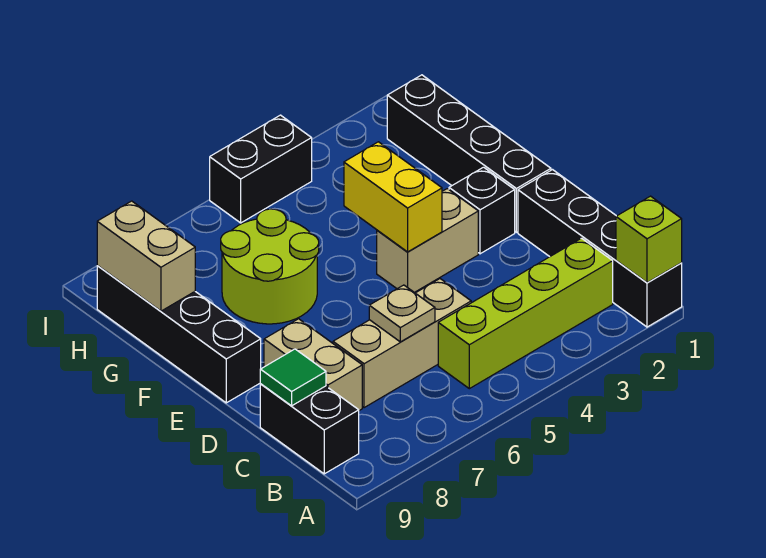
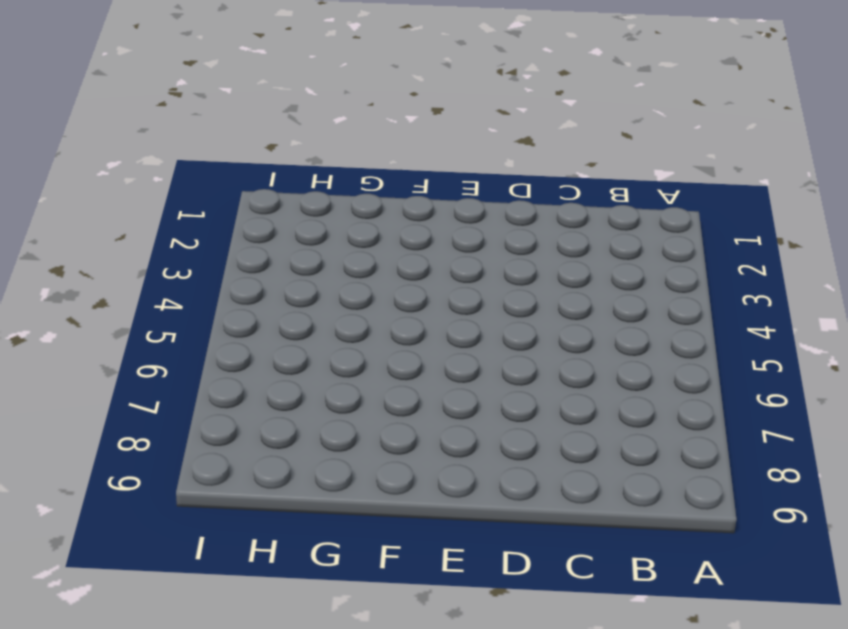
none -> black brick A1:D1 level 1
none -> lime brick B2:B5 level 1
none -> black brick B9:C9 level 1

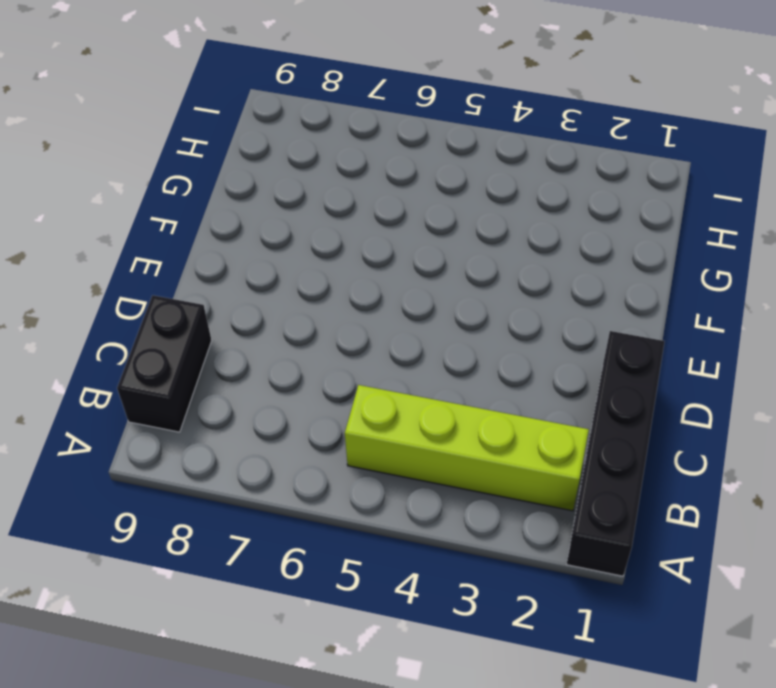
none -> tan brick C5:C7 level 1
none -> tan brick C8:D8 level 1
none -> black brick E1:H1 level 1

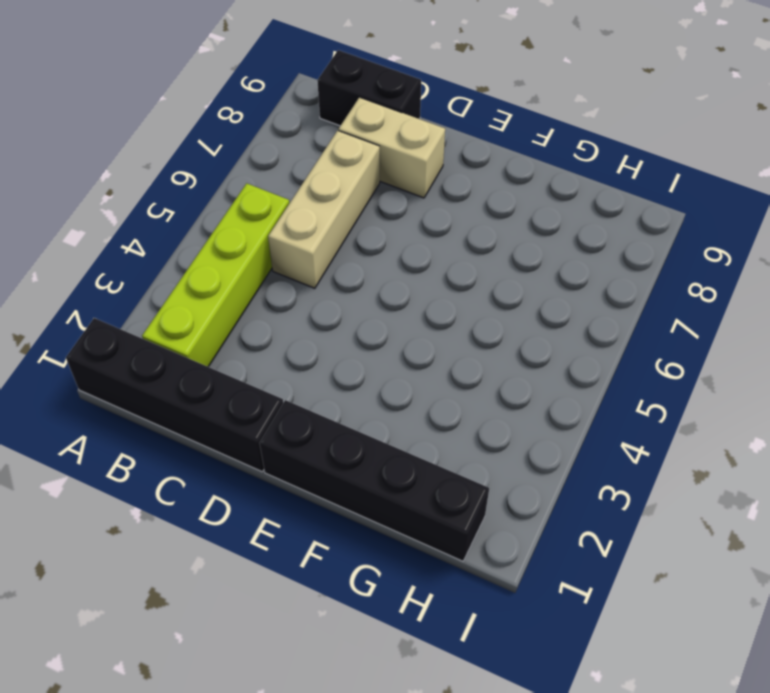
none -> black brick E2 level 1
none -> tan brick E3:E4 level 1
none -> black brick E9:H9 level 1

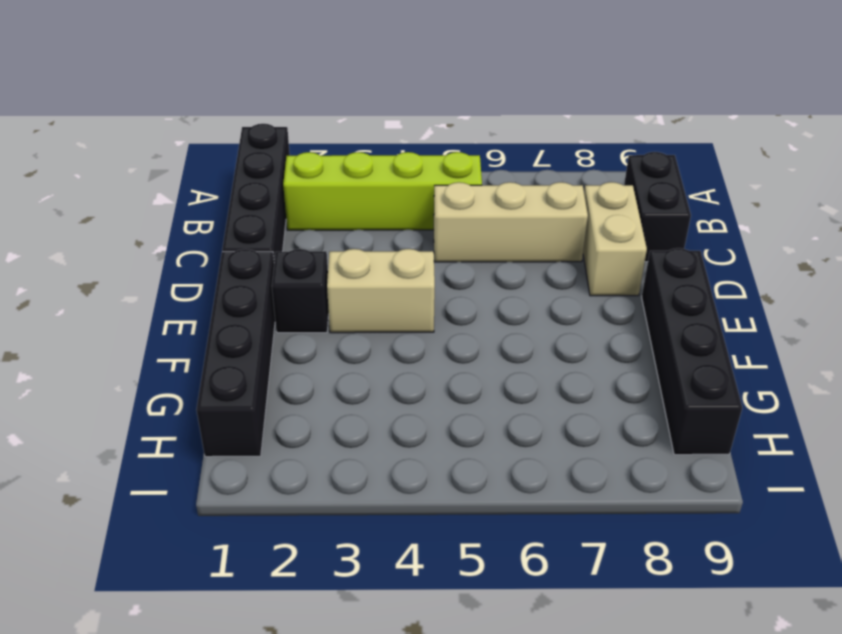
none -> lime round brick F6:G7 level 1
none -> black brick I4:I5 level 1
none -> lime brick A1 level 2

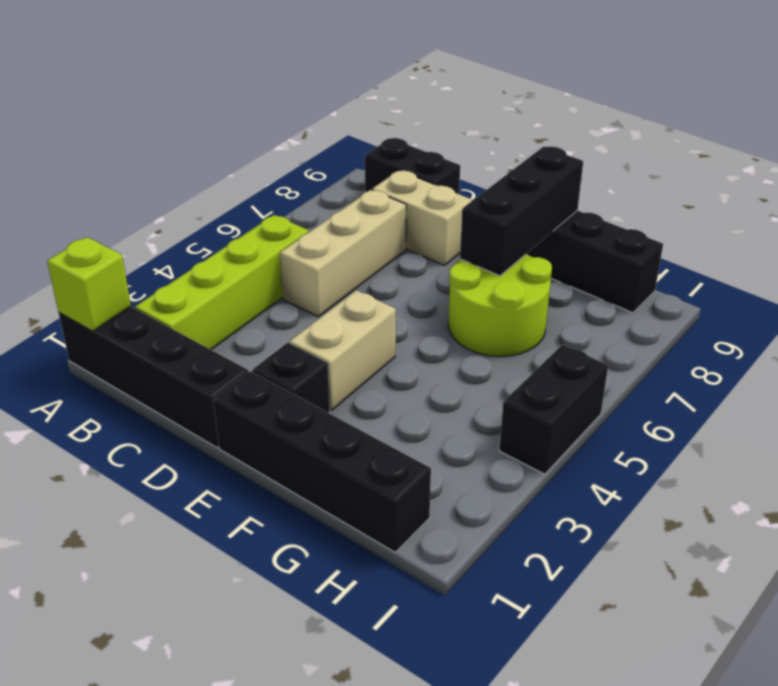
black brick F7:F9 level 2 -> none
none -> tan plate C6 level 2
none -> green tile C9 level 2
none -> yellow brick E4:F4 level 2

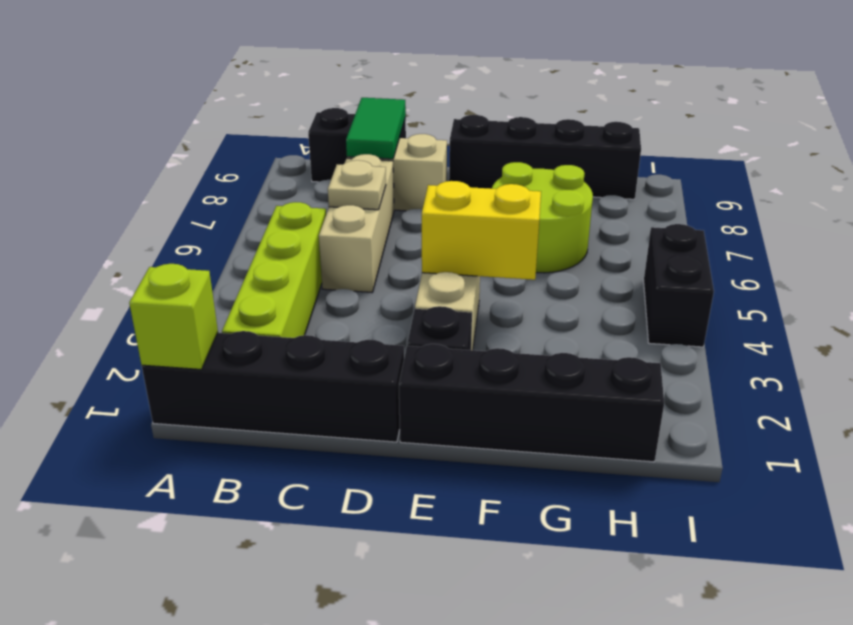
green tile C8:C9 level 2 -> green tile C9 level 2
none -> tan brick G9:H9 level 2

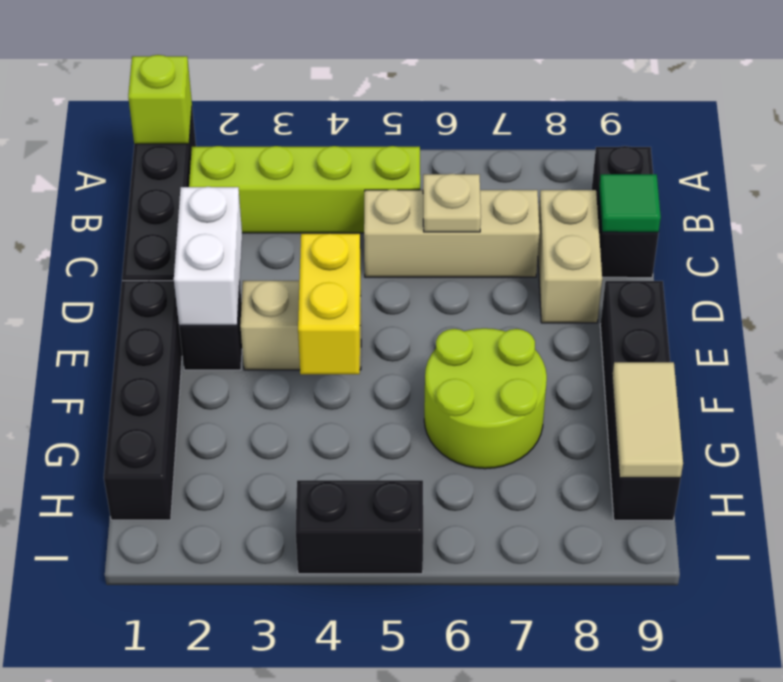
white brick D2:E2 level 2 -> none
tan tile G9:H9 level 2 -> tan brick G9:H9 level 2

